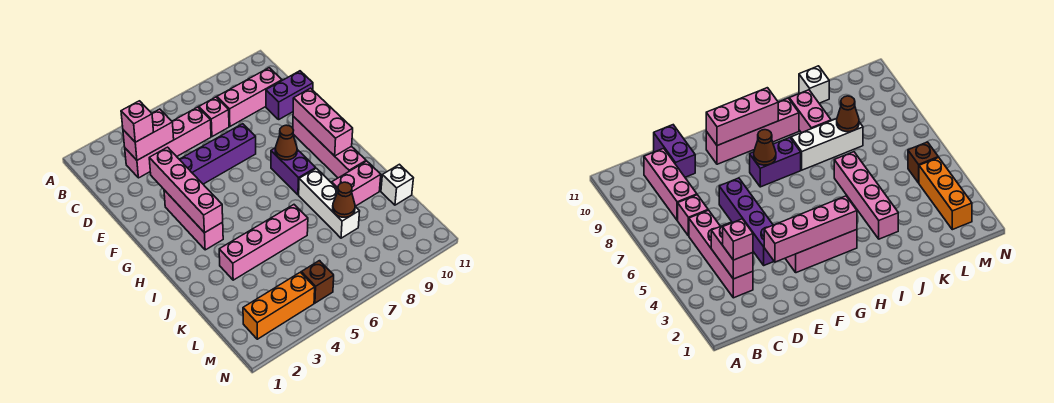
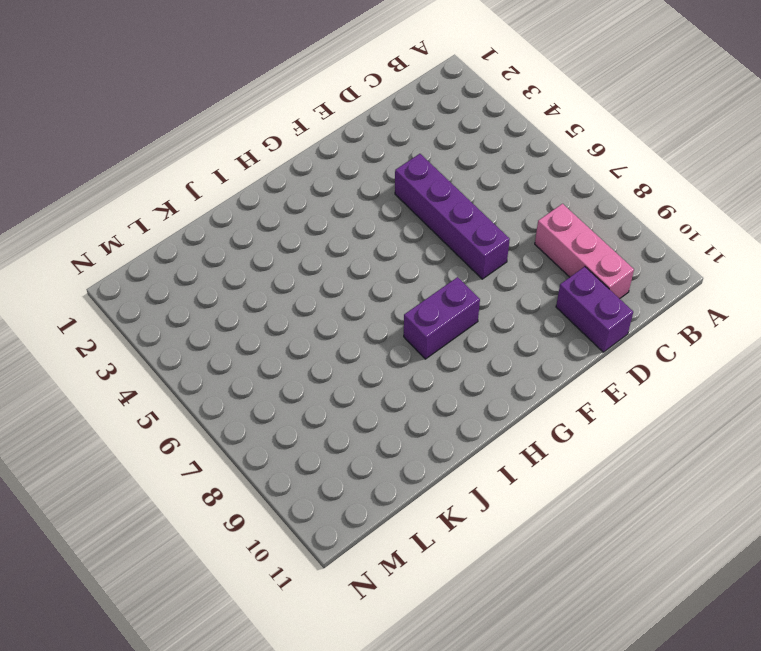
none -> pink brick C3:C6 level 1
none -> pink brick C7 level 1
none -> pink brick F3:H3 level 1

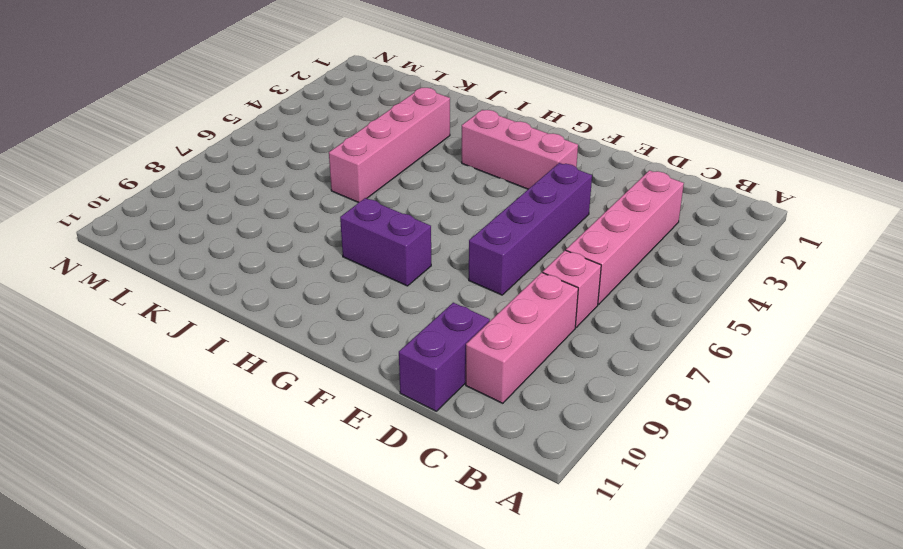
none -> pink brick F10:I10 level 1
none -> white brick I8:K8 level 1
none -> pink brick J9:J10 level 1

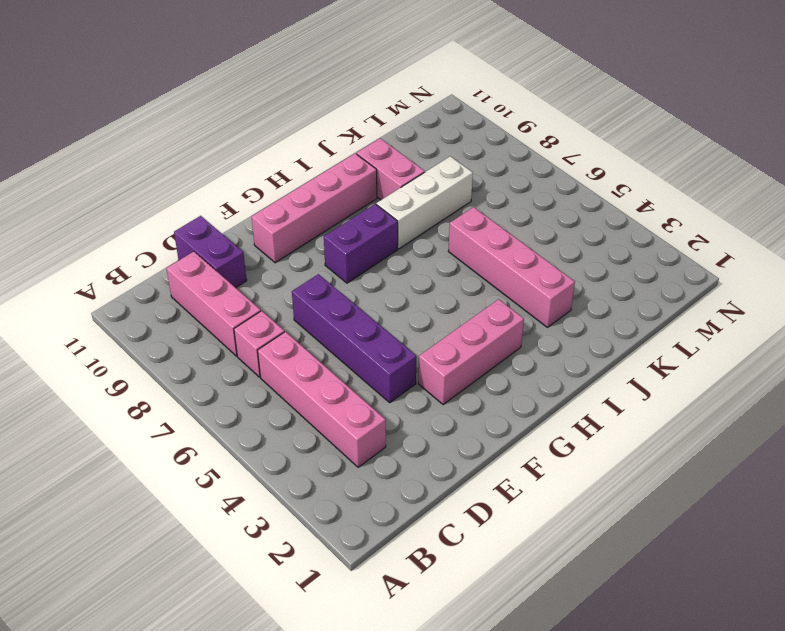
none -> white brick K11 level 1
none -> orange brick M2:M4 level 1
none -> brown brick M5 level 1

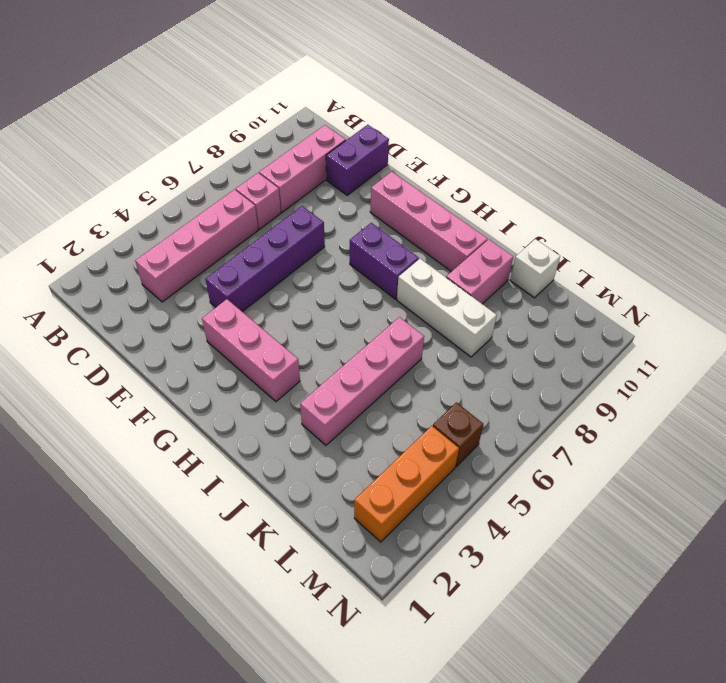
none -> pink brick C3:C4 level 2
none -> pink brick E3:H3 level 2
none -> pink brick F10:H10 level 2

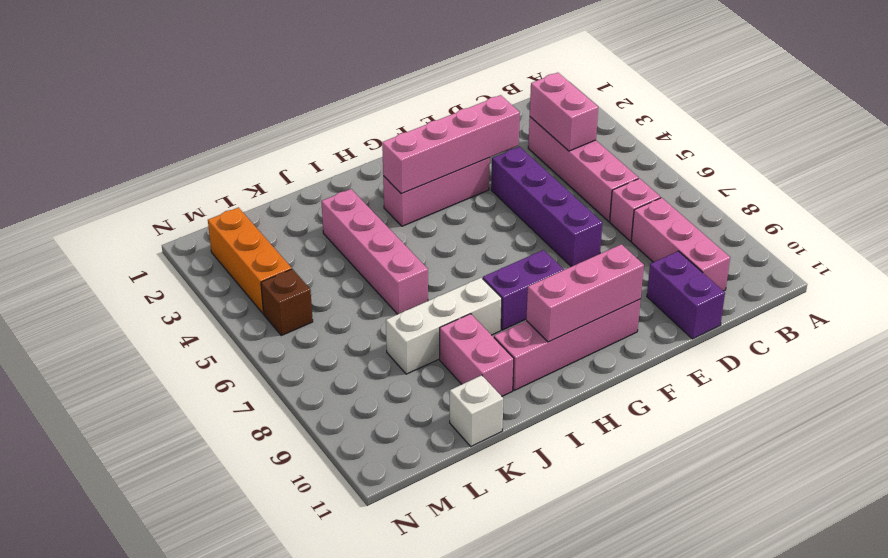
none -> brown cone G8 level 2
none -> brown cone K8 level 2
none -> pink brick C3 level 3

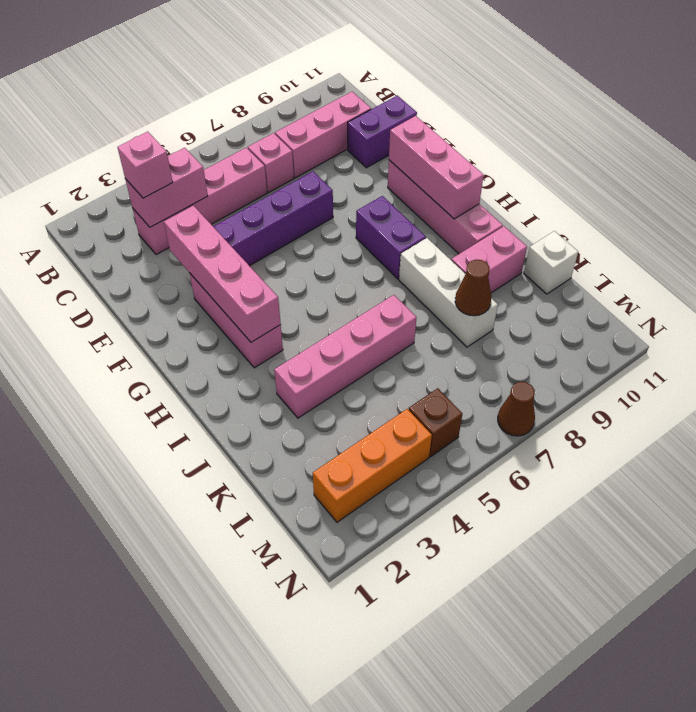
brown cone N7 level 1 -> brown cone G8 level 2

